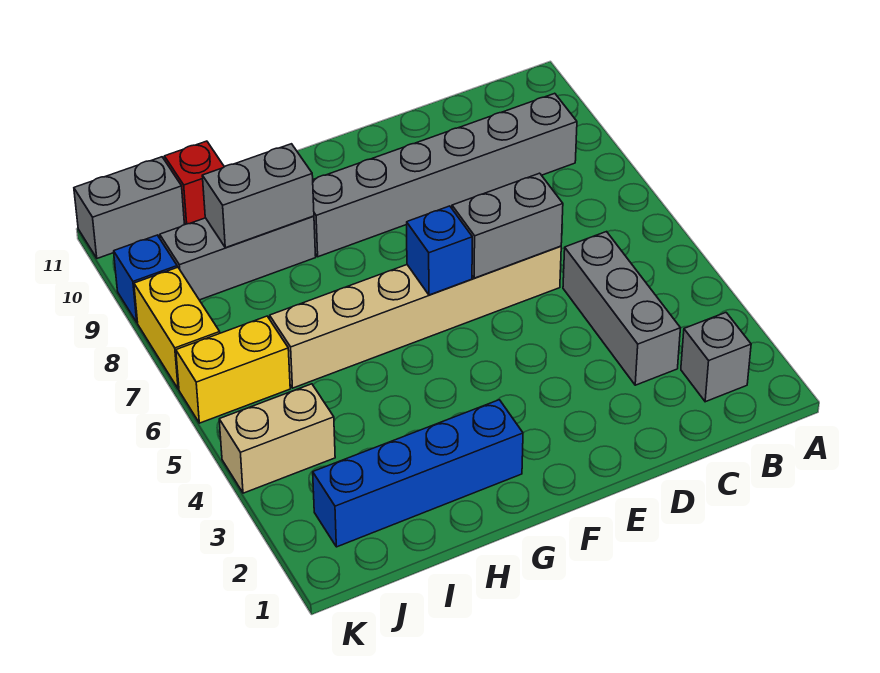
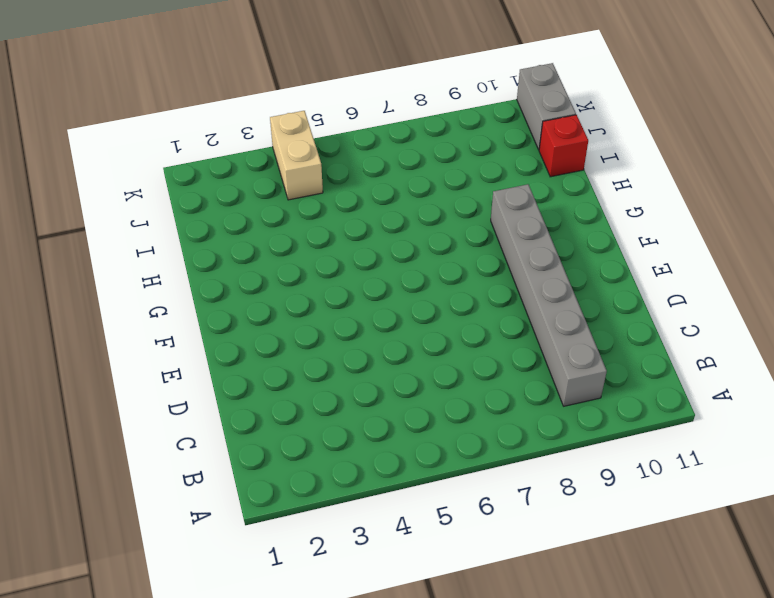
none -> grey brick B2 level 1
none -> grey brick C3:C5 level 1
none -> tan brick D6:I6 level 1

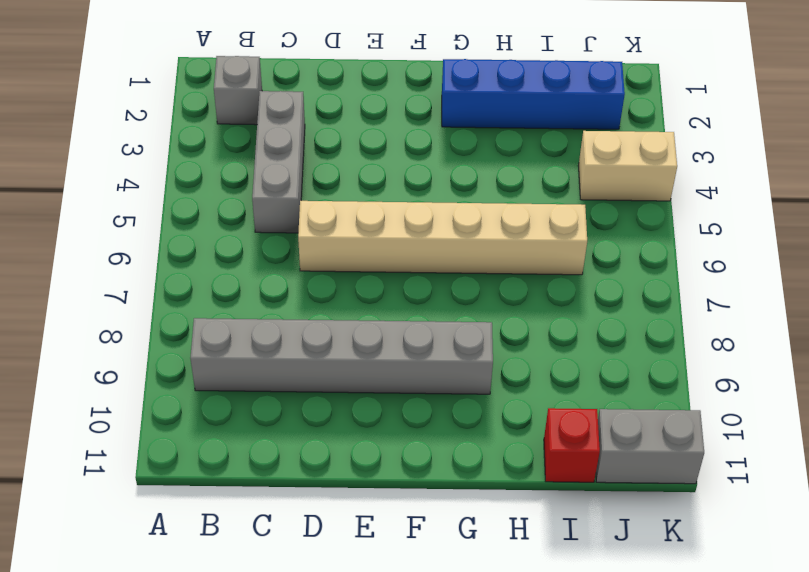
none -> grey brick H9:J9 level 1
none -> yellow brick J6:K6 level 1
none -> yellow brick K7:K8 level 1

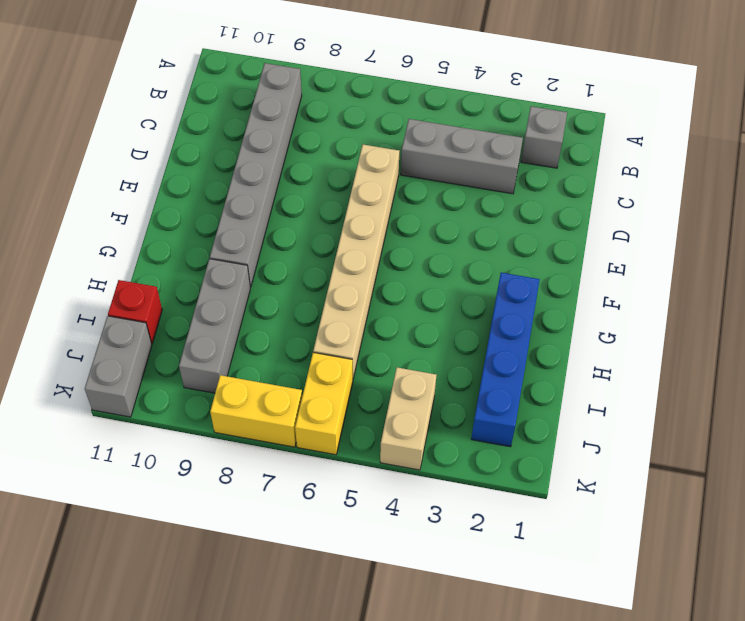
none -> blue brick K9 level 1
none -> grey brick D6:E6 level 2
none -> blue brick F6 level 2

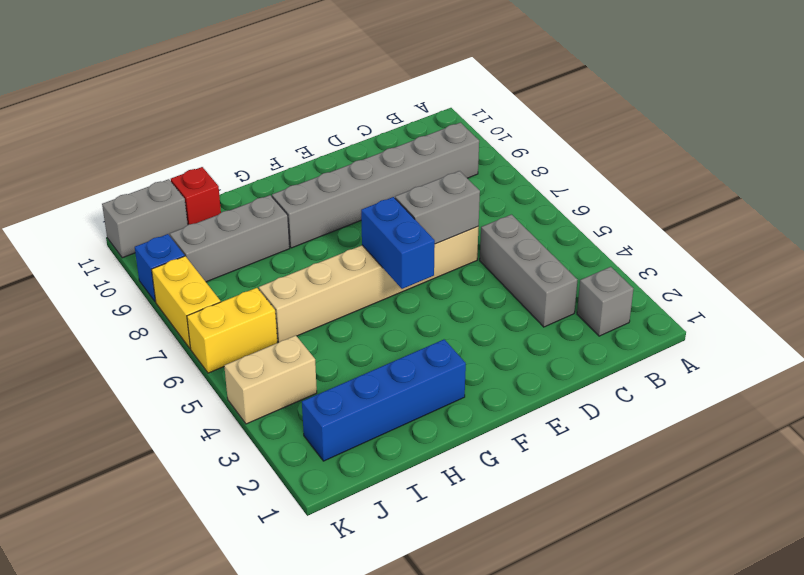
blue brick F5:F6 level 2 -> blue brick F6 level 2
none -> grey brick H9:I9 level 2

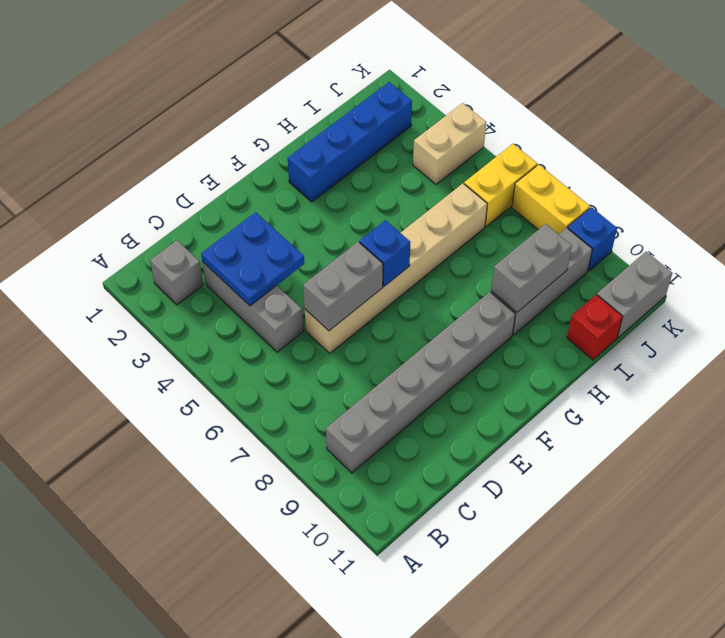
blue plate C3:D4 level 2 -> none

